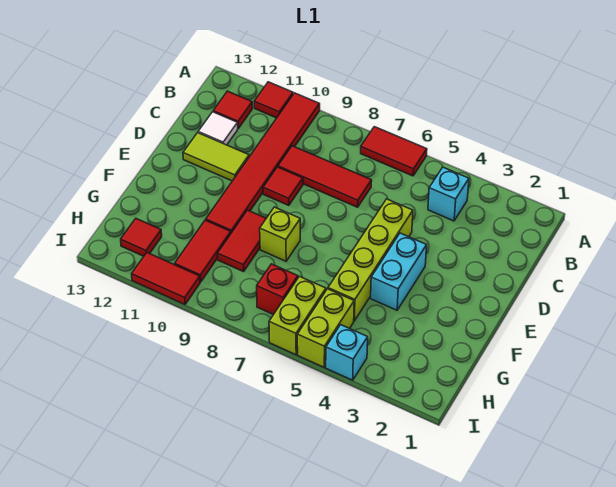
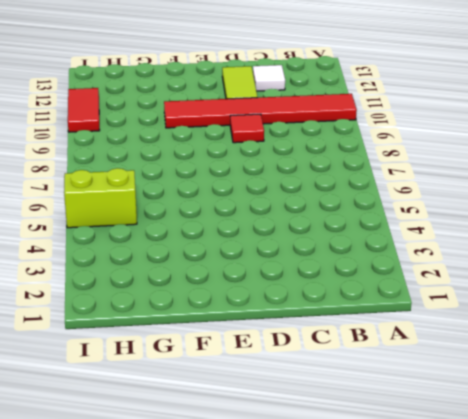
none -> red tile A6:A7 level 1
none -> red tile A11 level 1
none -> cyan brick B4 level 1

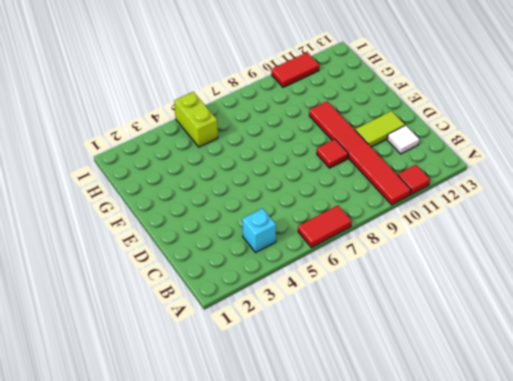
none -> red tile B12 level 1
none -> red tile C7:C9 level 1
none -> lime brick D5:G5 level 1

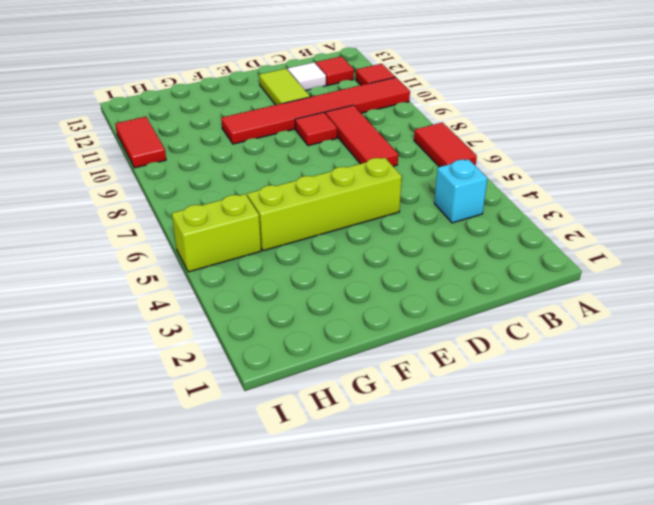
none -> cyan brick E4:F4 level 1
none -> lime brick F8 level 1
none -> red tile F9:G9 level 1

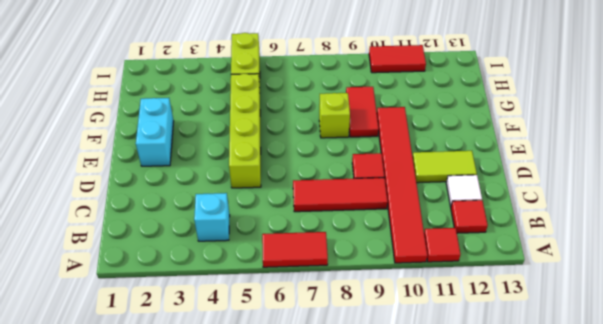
cyan brick E2:F2 level 1 -> cyan brick E4:F4 level 1
none -> red tile G10:H10 level 1
none -> lime brick H6:I6 level 1
none -> red brick H7 level 1

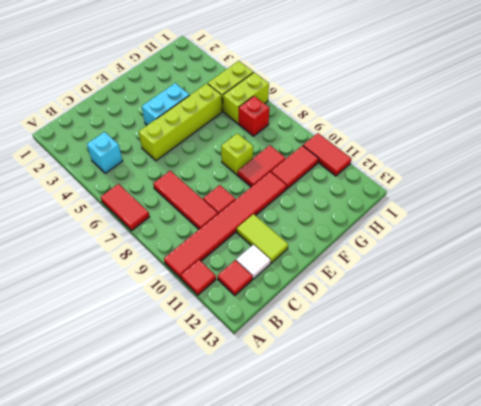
none -> red tile H12 level 1
none -> cyan brick I4 level 1

